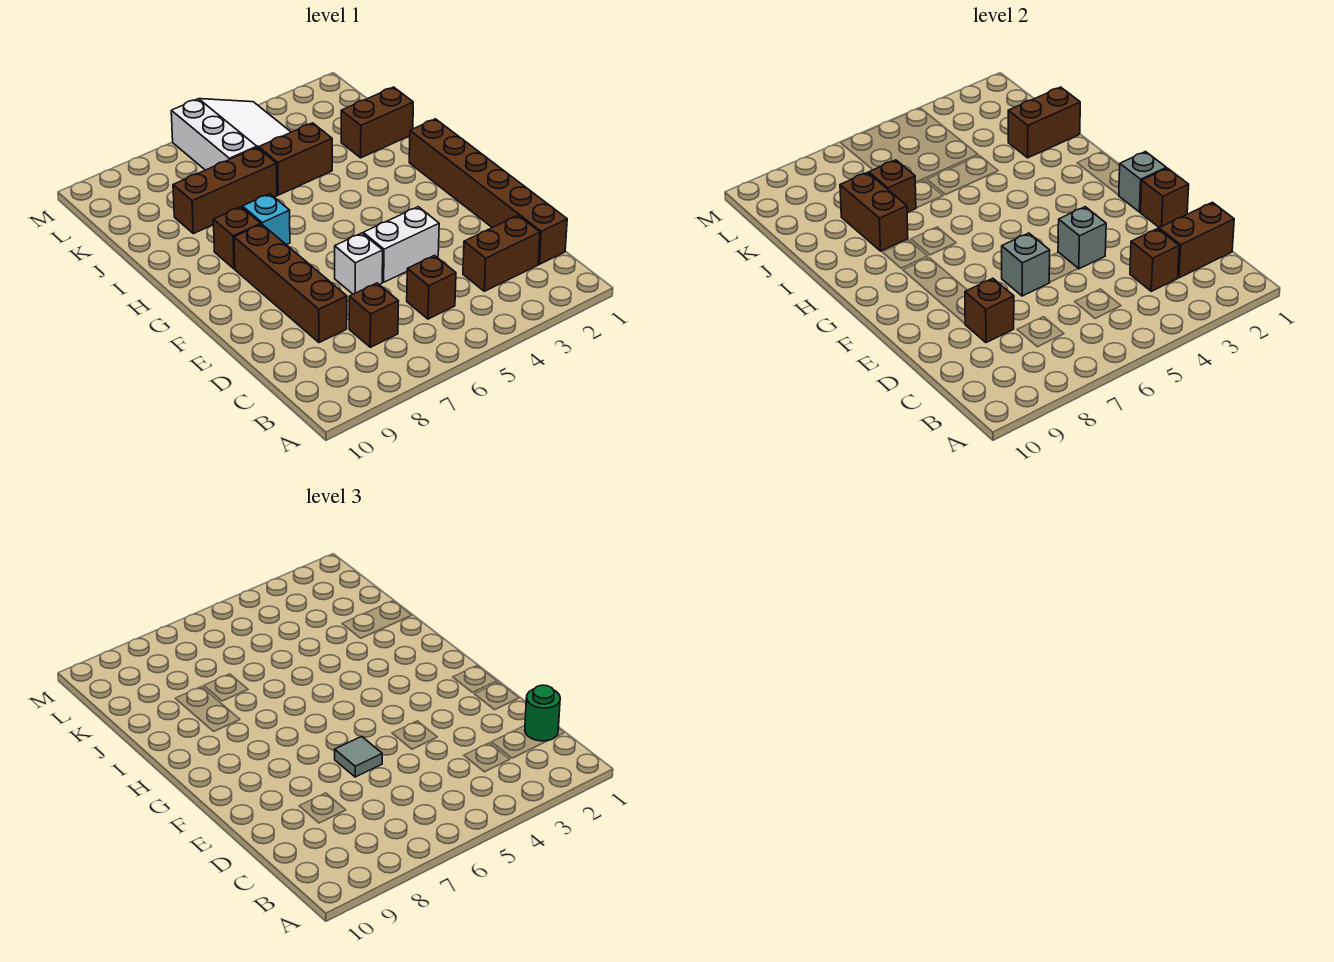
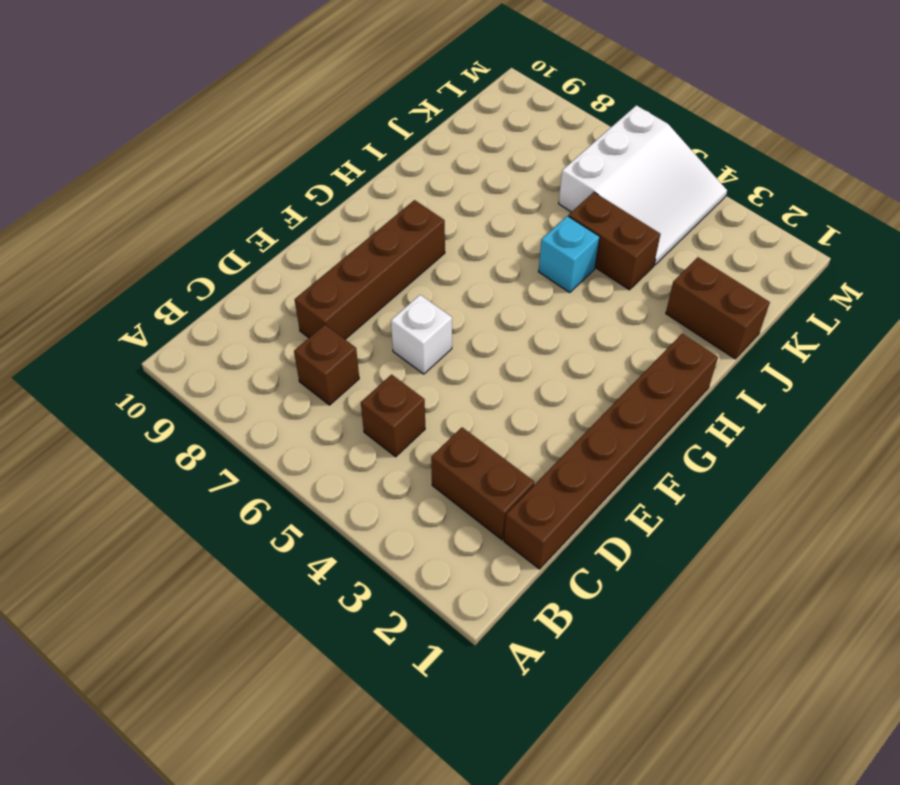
cyan brick I5 level 1 -> cyan brick H7 level 1
none -> white brick E4:E5 level 1
none -> brown brick H8 level 1
none -> brown brick J6:J8 level 1

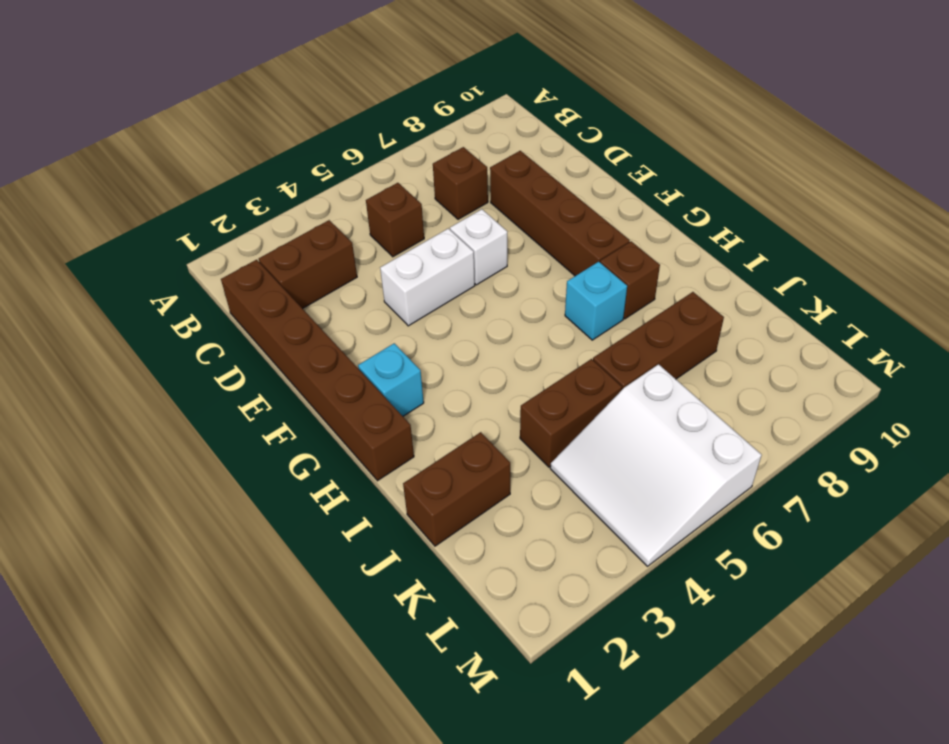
cyan brick G2 level 1 -> none
none -> brown brick C1:C2 level 2
none -> brown brick C3 level 2
none -> brown brick D8 level 2

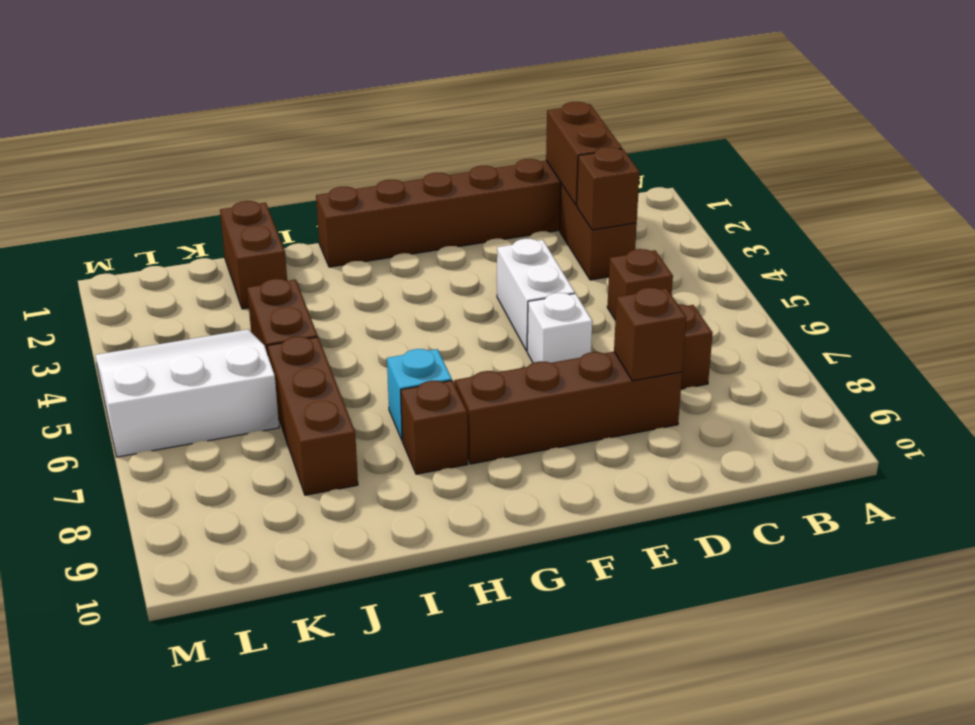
none -> brown brick E1 level 2
none -> grey brick E4 level 2
none -> grey brick E6 level 2

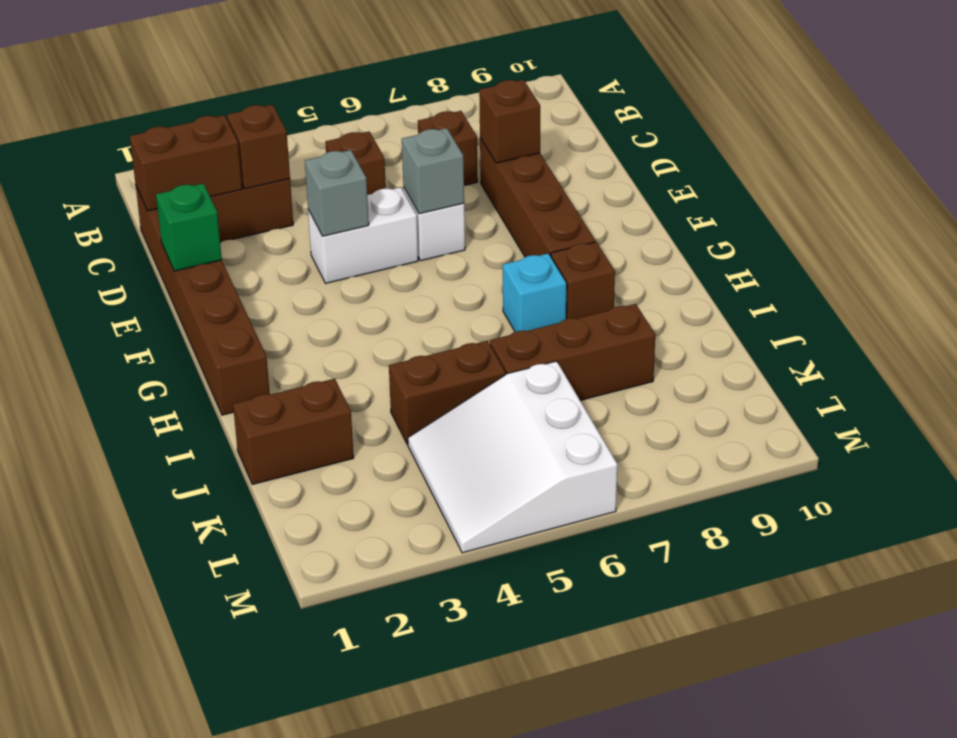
green brick E1 level 2 -> brown brick E1 level 2
none -> grey brick F1 level 2
none -> brown brick I8:J8 level 2
none -> brown brick J1:J2 level 2

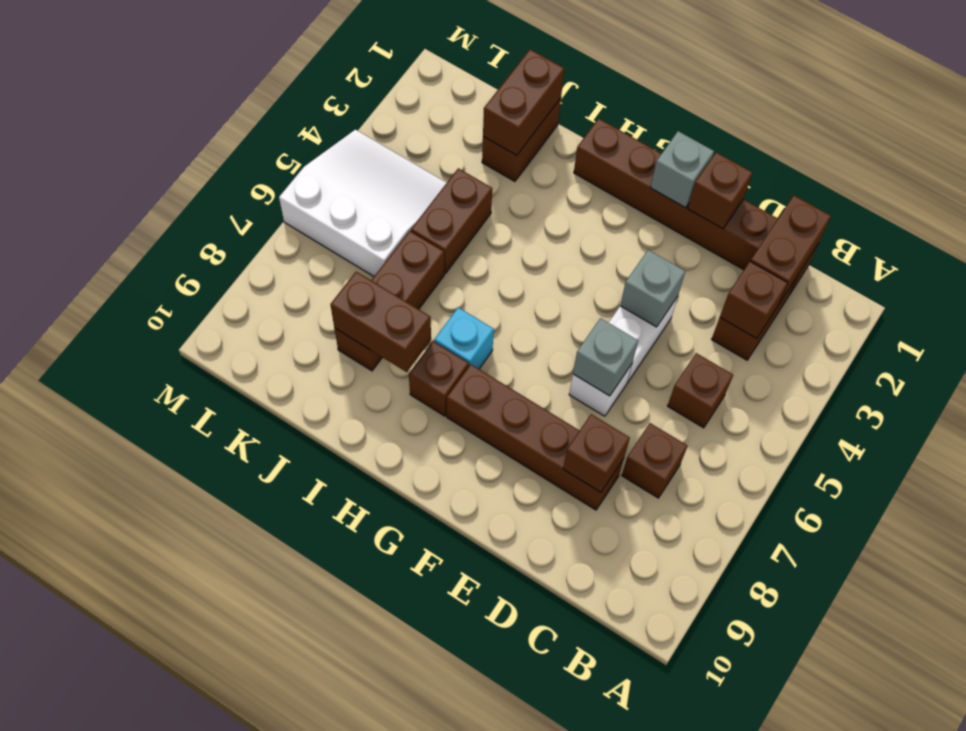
none -> brown brick J7 level 2
none -> green round brick C1 level 3
none -> grey tile E6 level 3

